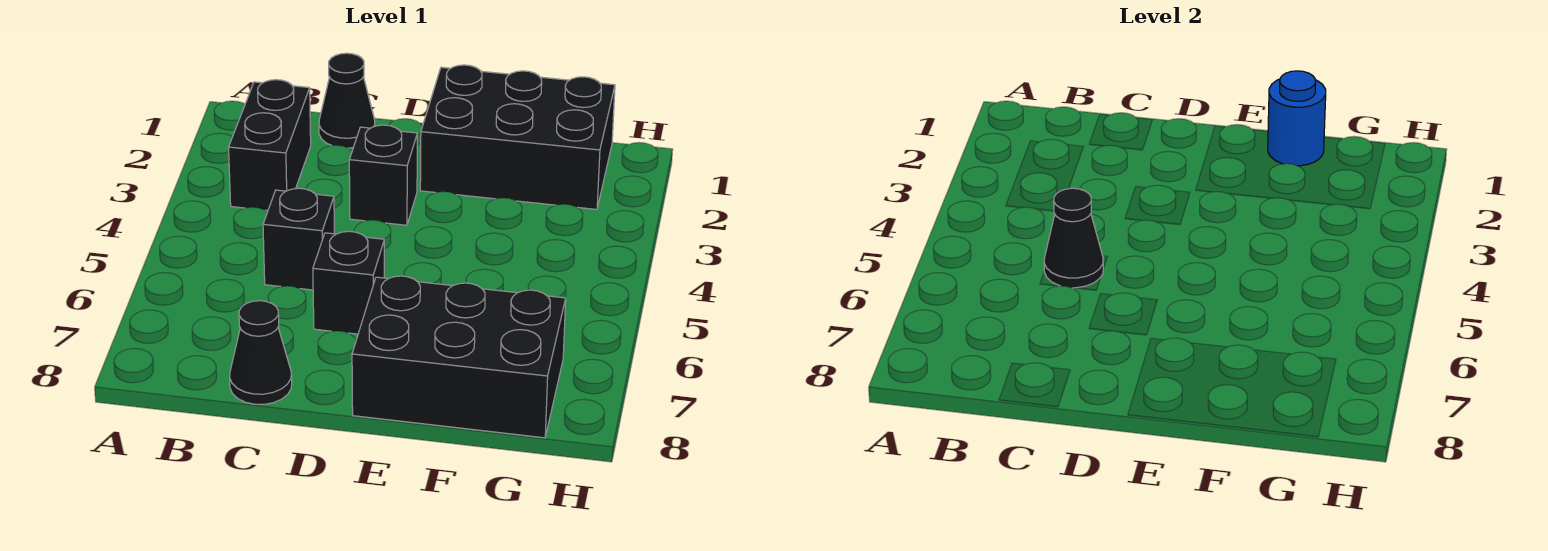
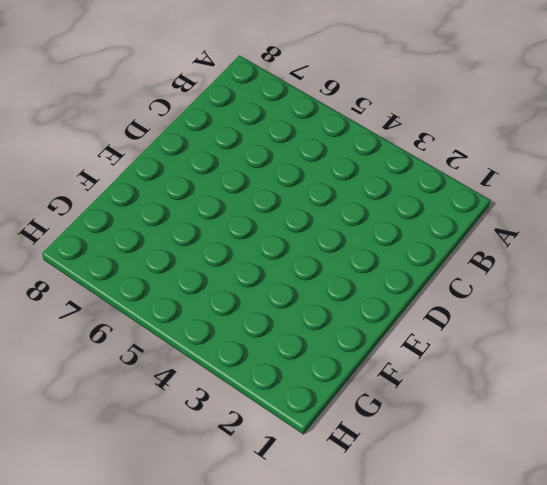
none -> black brick B2:B3 level 1
none -> black cone C1 level 1

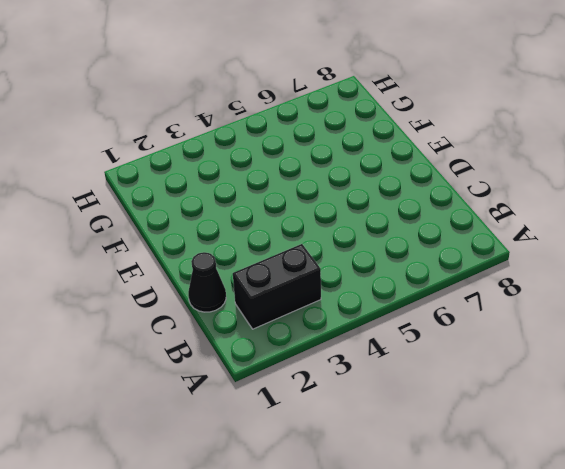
none -> black brick C5 level 1
none -> black cone C8 level 1

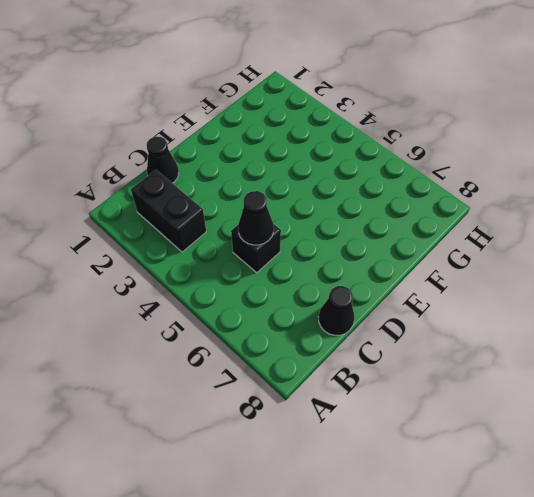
none -> black brick D3 level 1
none -> black brick D6 level 1

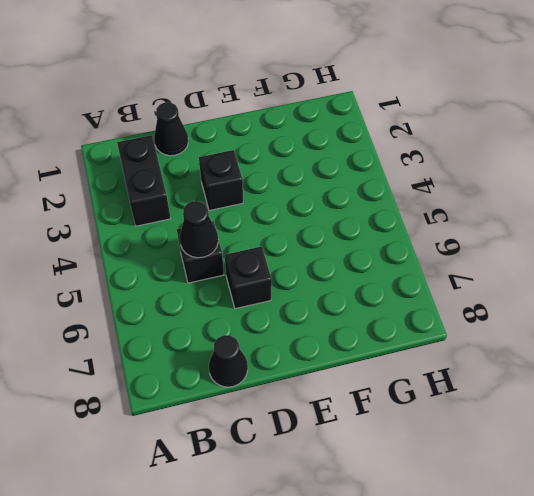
none -> black brick E1:G2 level 1
none -> black brick E7:G8 level 1

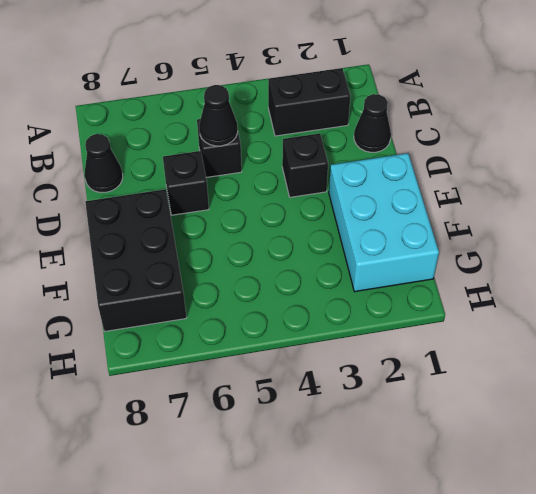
cyan brick E1:G2 level 1 -> black brick E1:G2 level 1
none -> blue round brick F1 level 2

